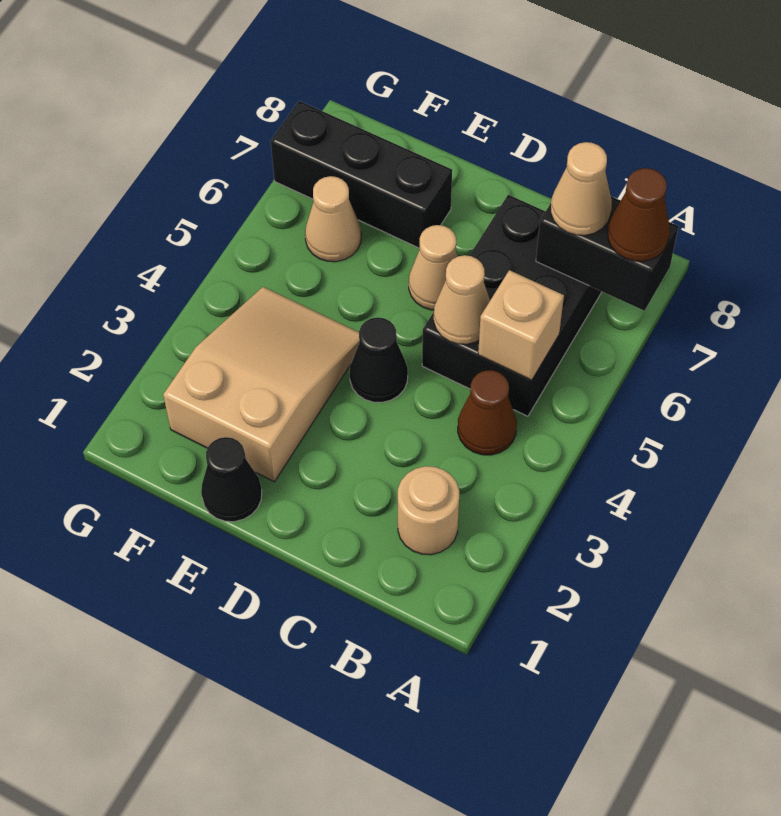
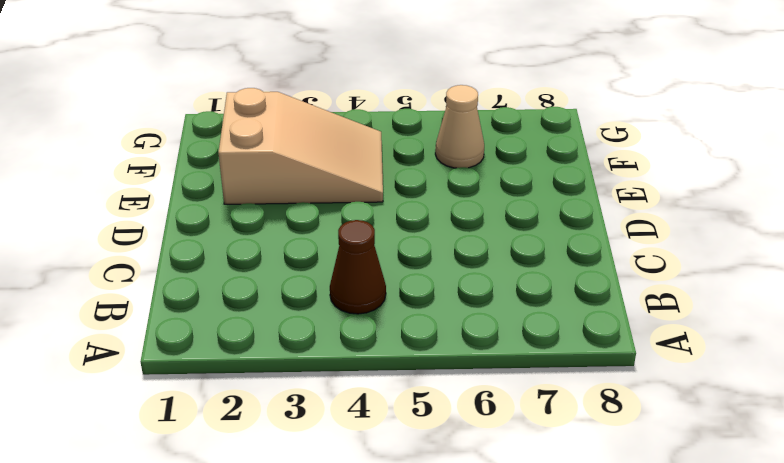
none -> tan round brick B2 level 1
none -> black brick B5:C7 level 1
none -> black cone D4 level 1

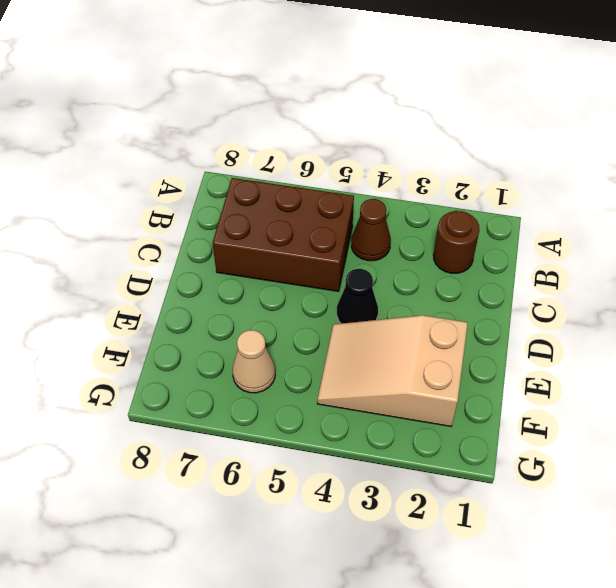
brown round brick B2 level 1 -> tan round brick B2 level 1
brown brick B5:C7 level 1 -> black brick B5:C7 level 1
none -> tan cone D6 level 1
none -> black cone E1 level 1
none -> black brick E7:G7 level 1

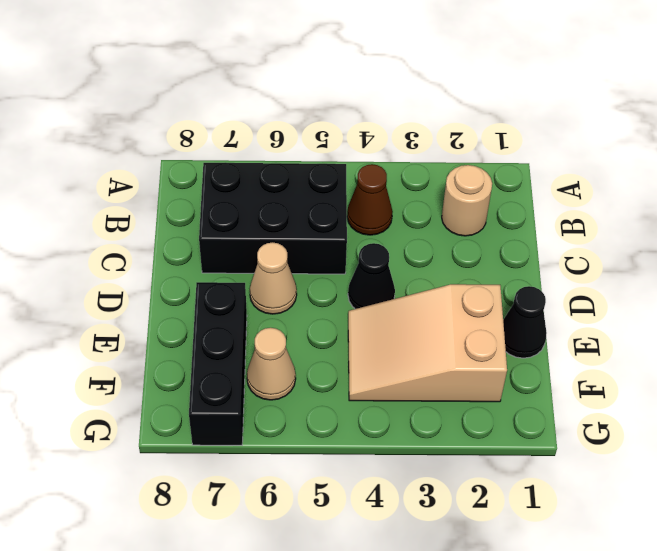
none -> black brick A7:B7 level 2
none -> tan brick B5 level 2
none -> tan cone C5 level 2

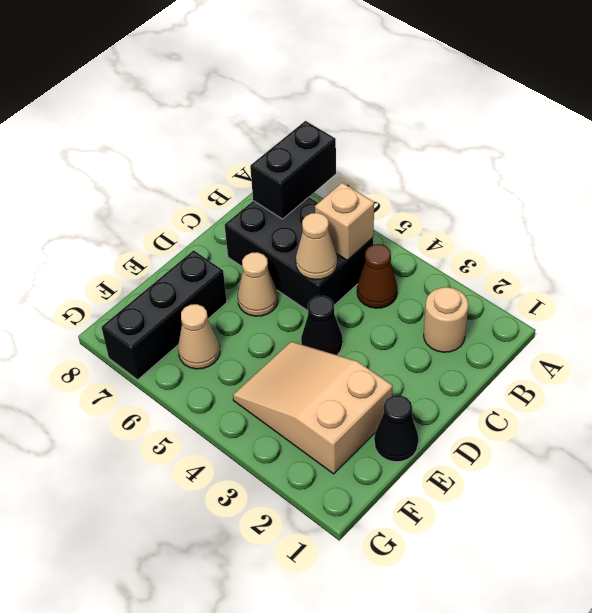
none -> brown cone A7 level 3
none -> tan cone B7 level 3

